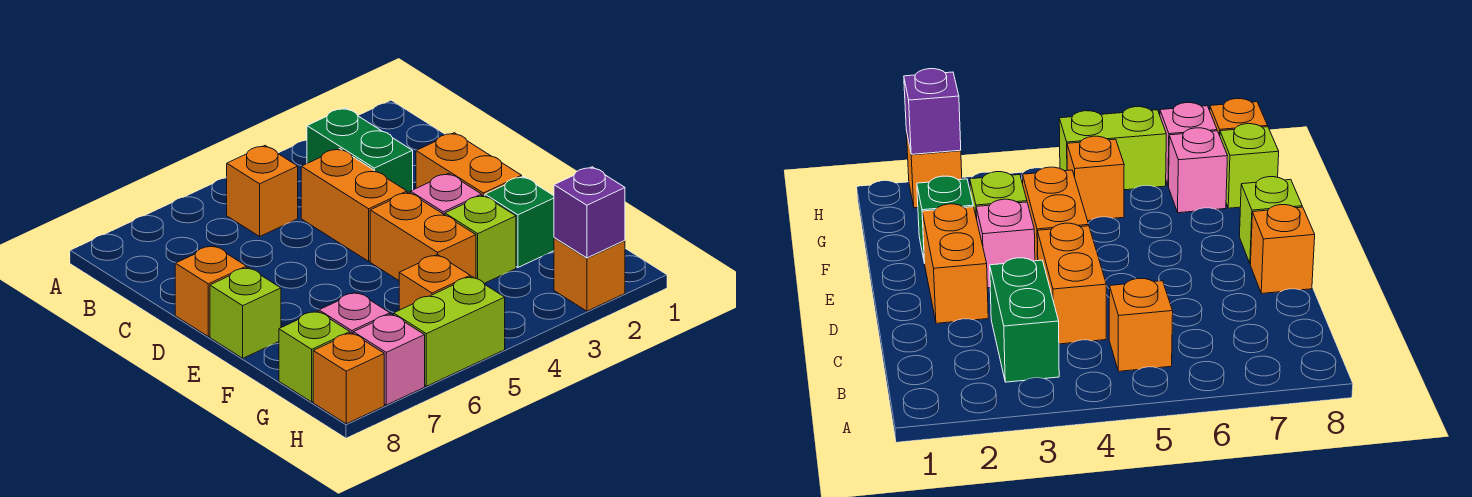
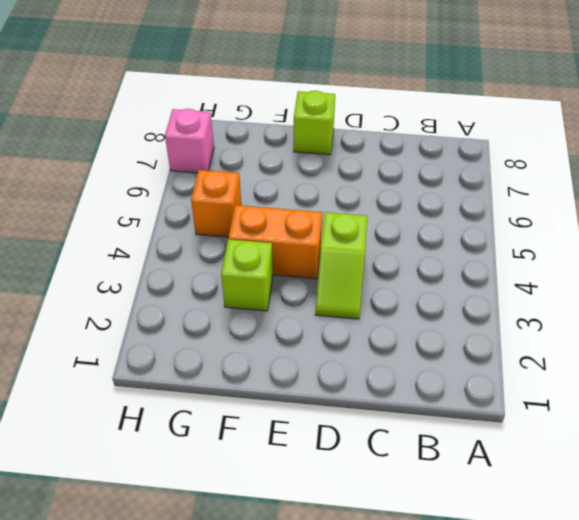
lime slope D3:D4 level 1 top 4 -> orange brick C4:D4 level 1
none -> green brick B3:C3 level 1
none -> orange brick B5 level 1
none -> orange brick D2:E2 level 1

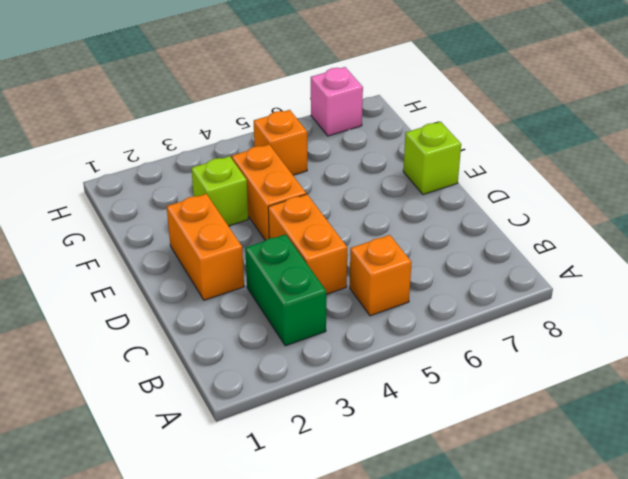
none -> orange brick D8 level 1
none -> pink brick E3 level 1
none -> green brick F2 level 1

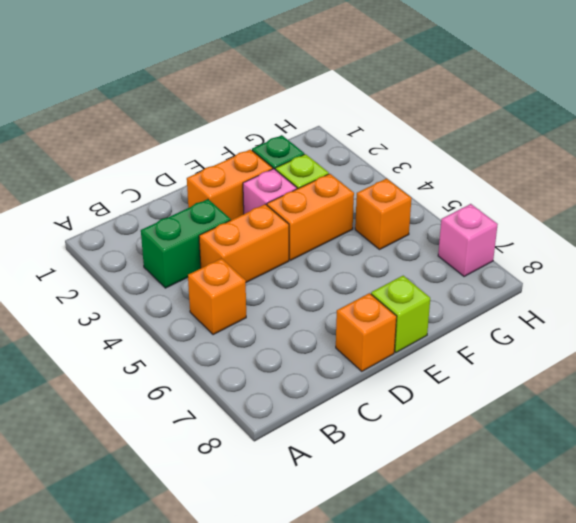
none -> pink brick G7 level 1
none -> lime brick G8 level 1
none -> orange brick H2 level 1

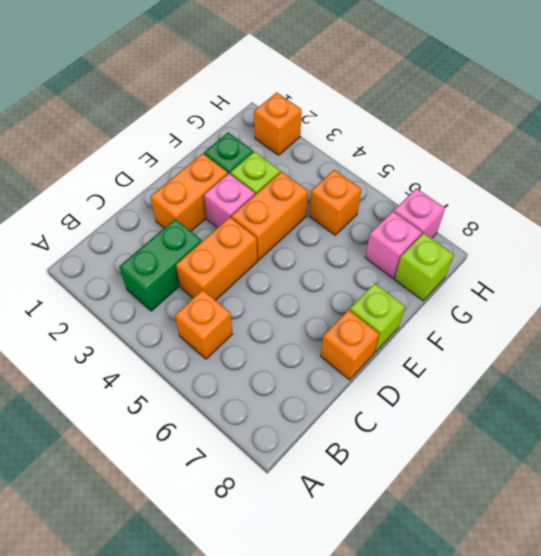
none -> lime brick H5:H6 level 1
none -> orange brick H8 level 1
none -> purple brick H2 level 2

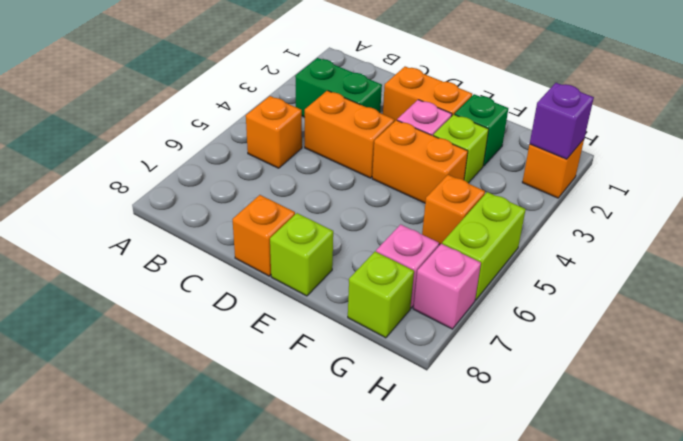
none -> orange brick H8 level 1

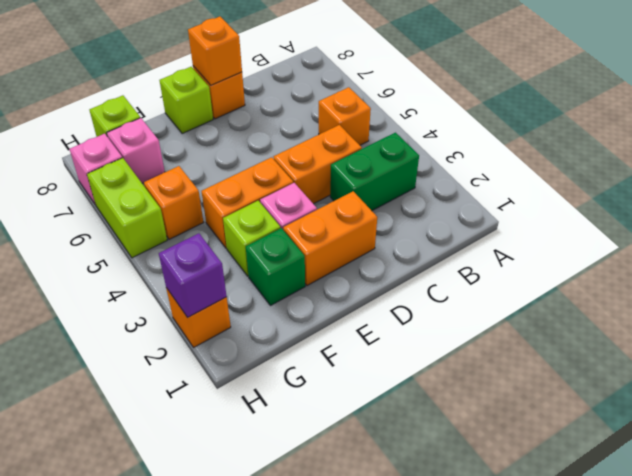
orange brick D8 level 2 -> orange brick H8 level 1

